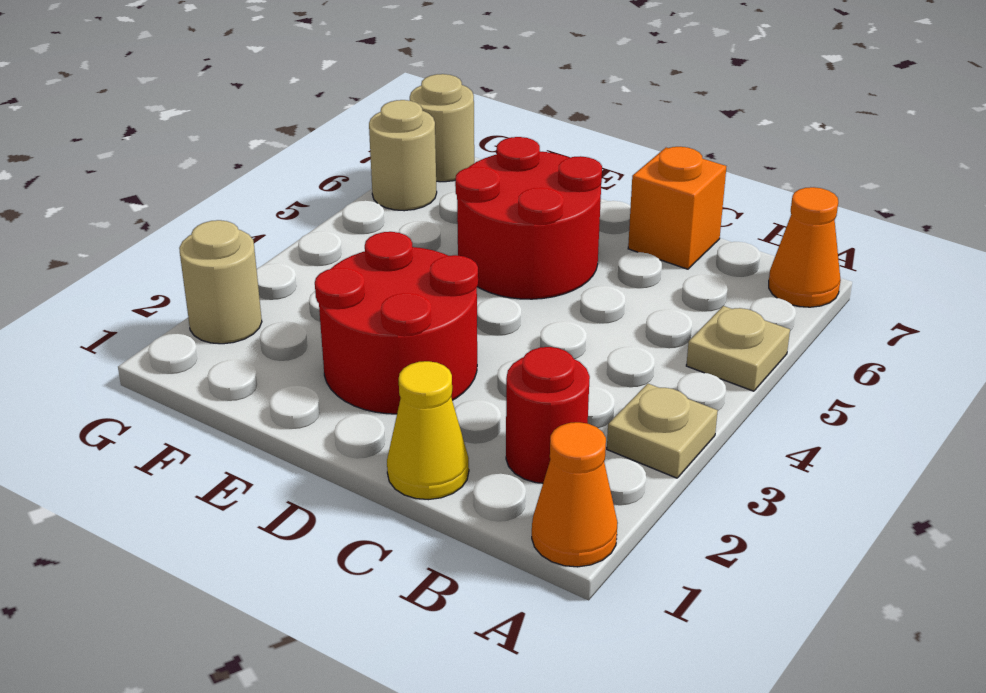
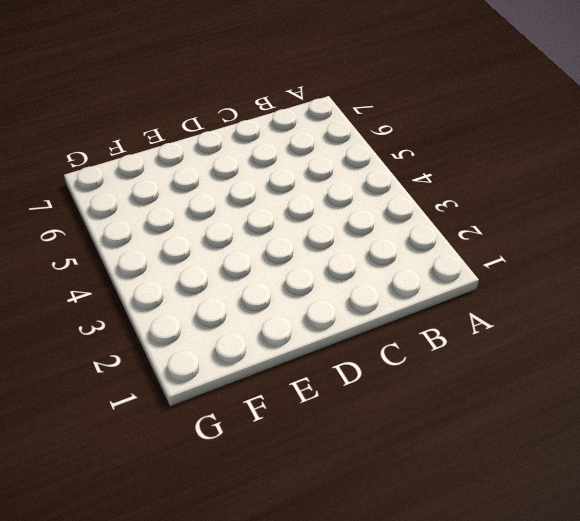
none -> orange cone A1 level 1
none -> tan plate A3 level 1
none -> tan plate A5 level 1

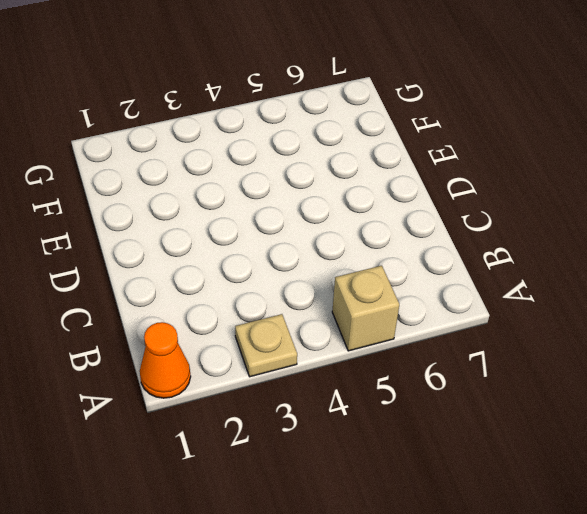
tan brick A5 level 1 -> tan plate A5 level 1
none -> orange cone A7 level 1
none -> red round brick B2 level 1
none -> yellow cone C1 level 1

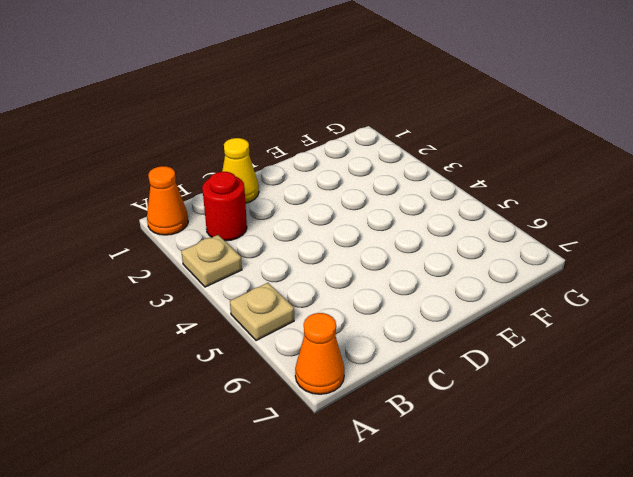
none -> orange brick C7 level 1
none -> red round brick D2:E3 level 1
none -> red round brick D5:E6 level 1

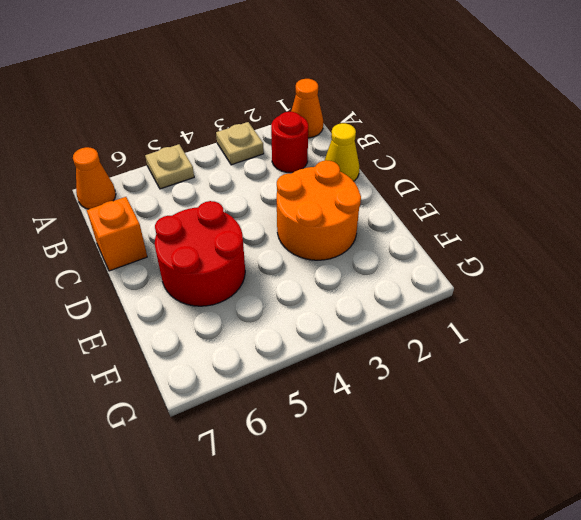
orange round brick D2:E3 level 1 -> red round brick D2:E3 level 1
none -> tan round brick G2 level 1
none -> tan round brick G6 level 1
none -> tan round brick G7 level 1

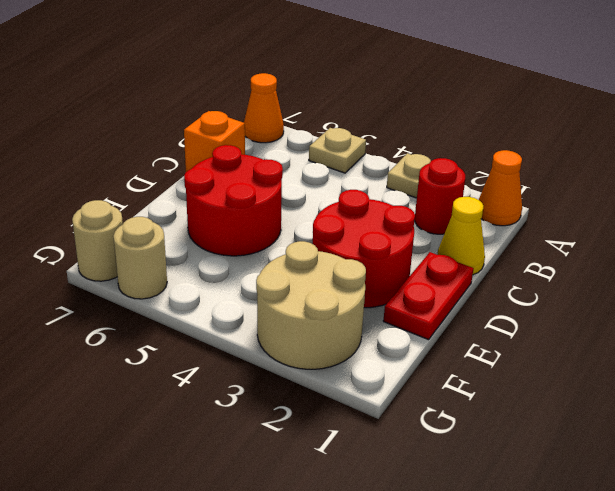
red plate D1:E1 level 1 -> none
tan round brick F2:G3 level 1 -> tan round brick G2 level 1

